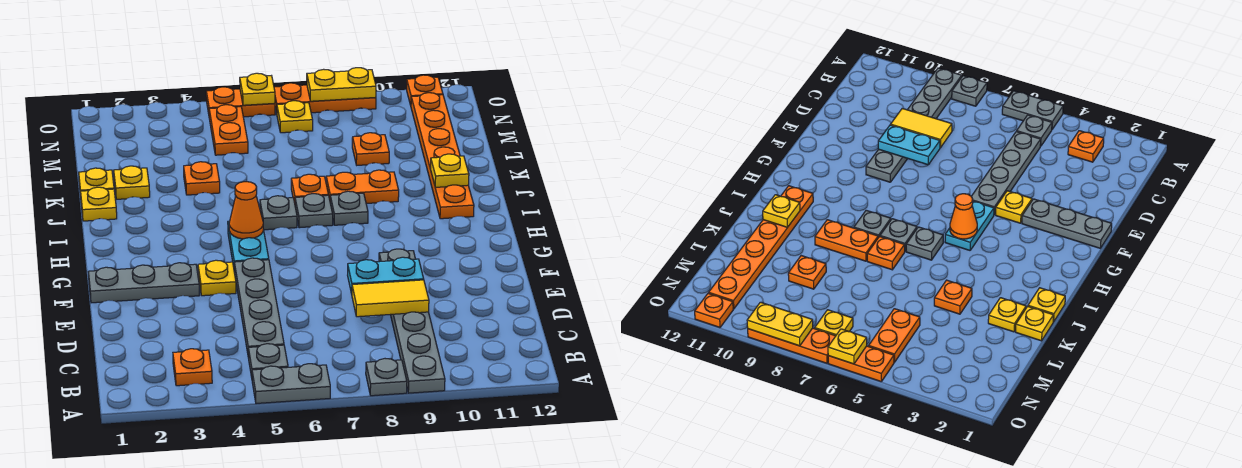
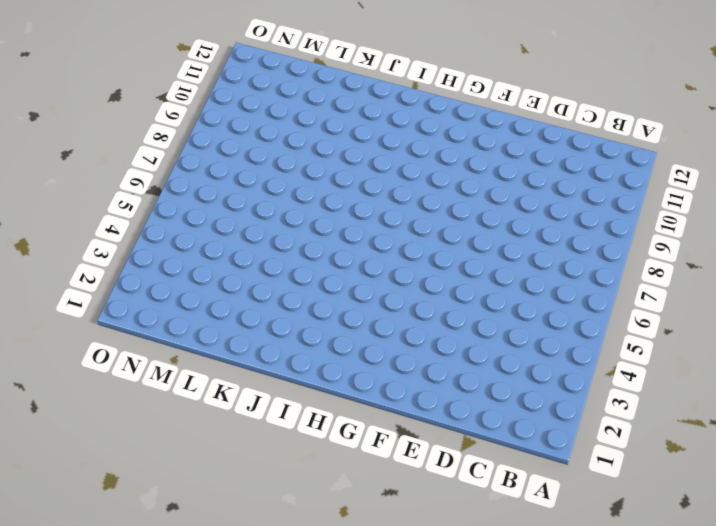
none -> grey plate A5:A6 level 1
none -> grey plate A8 level 1
none -> grey plate A9:F9 level 1
none -> orange plate B3 level 1

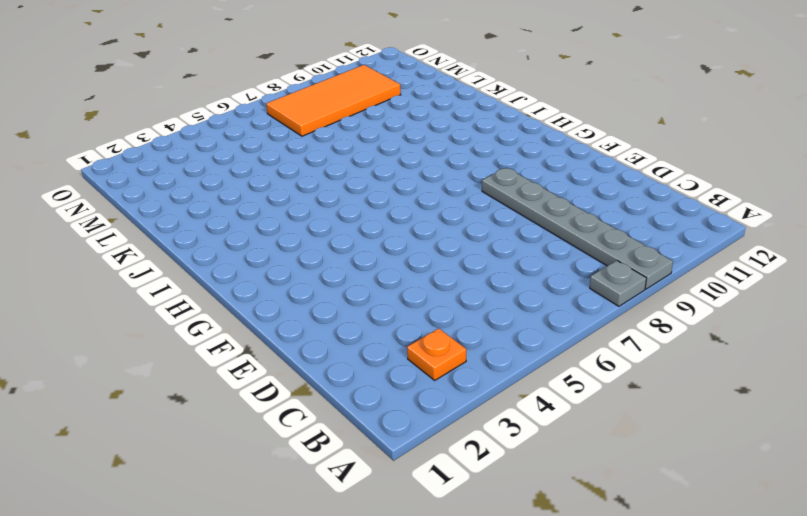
orange tile M7:N10 level 1 -> yellow plate N7 level 1
none -> grey plate A5:A6 level 1
none -> grey plate B5 level 1
none -> grey plate C5:F5 level 1
none -> grey plate F1:F3 level 1

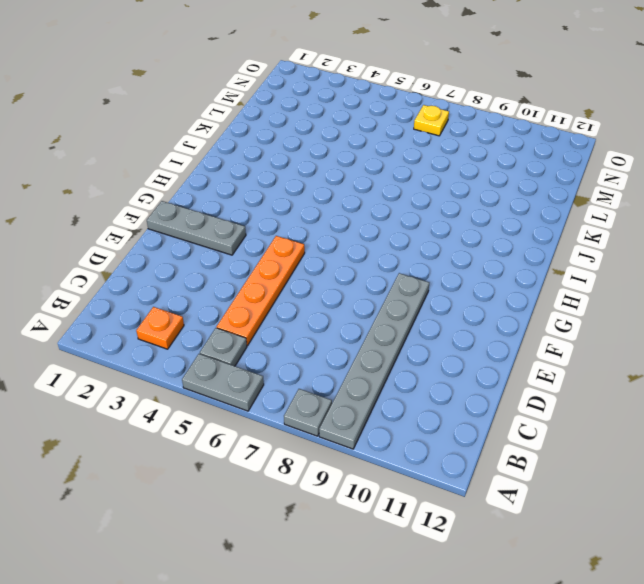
orange plate C5:F5 level 1 -> grey plate C5:F5 level 1
none -> yellow plate F4 level 1
none -> cyan plate G5:H5 level 1
none -> grey plate I6 level 1
none -> grey plate I7 level 1

